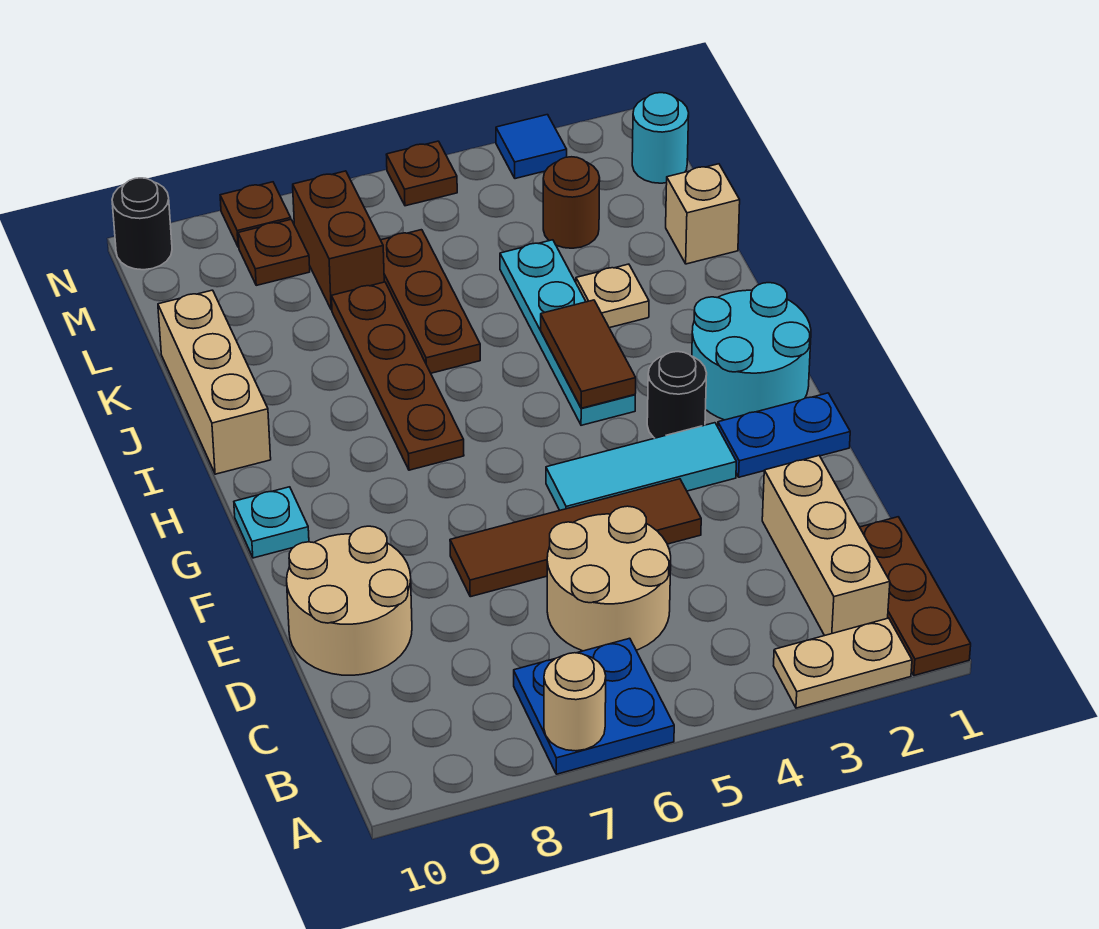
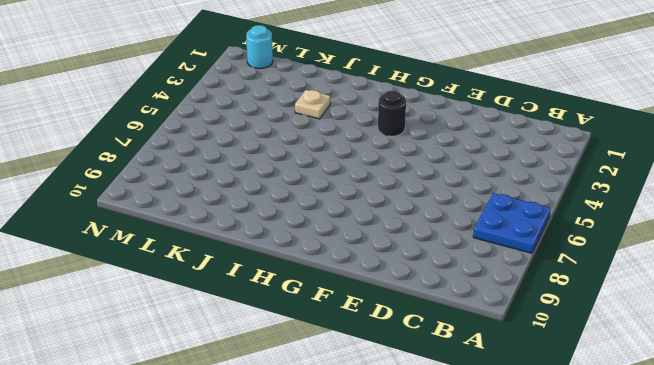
none -> brown plate A1:C1 level 1
none -> tan plate A2:A3 level 1
none -> tan brick B2:D2 level 1

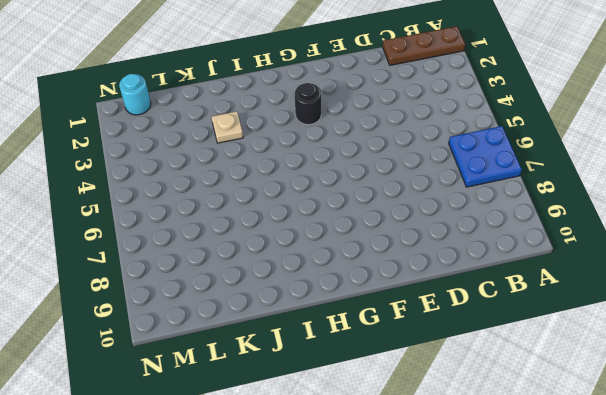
none -> tan plate A2:A3 level 1
none -> tan brick B2:D2 level 1
none -> tan round brick C5:D6 level 1

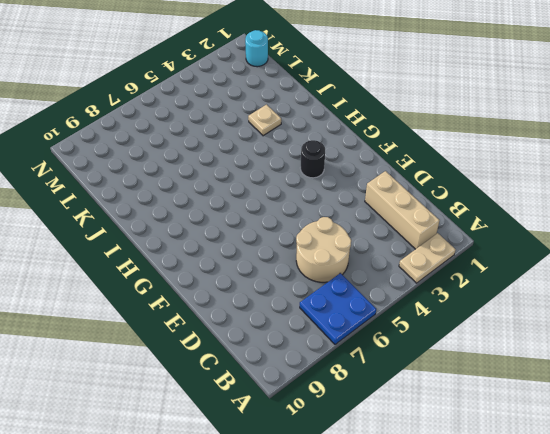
none -> brown plate A1:C1 level 1
none -> tan round brick D9:E10 level 1
none -> brown tile E4:E7 level 1

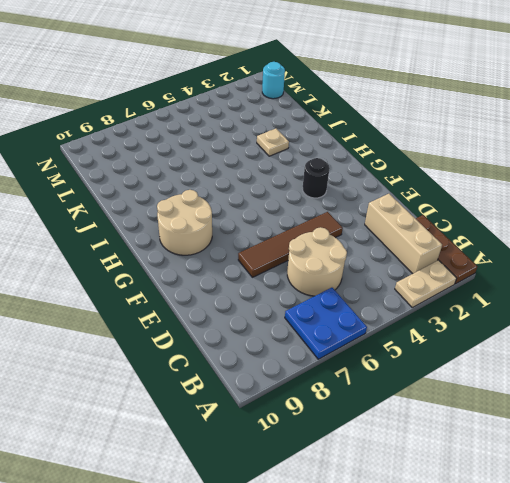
tan round brick G8:H9 level 1 -> tan round brick D9:E10 level 1
none -> blue plate F1:F2 level 1
none -> cyan tile F3:F5 level 1
none -> cyan round brick G1:H2 level 1

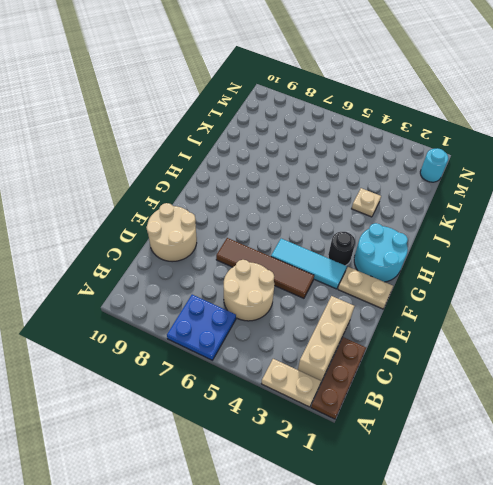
tan plate F1:F2 level 1 -> blue plate F1:F2 level 1
none -> cyan plate G10 level 1
none -> cyan plate H4:K4 level 1
none -> brown plate H7:K7 level 1

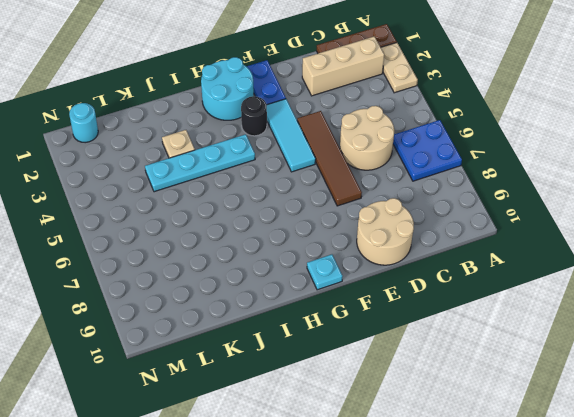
none -> brown plate H7:K7 level 1
none -> tan brick I10:K10 level 1
none -> brown plate J6:L6 level 1

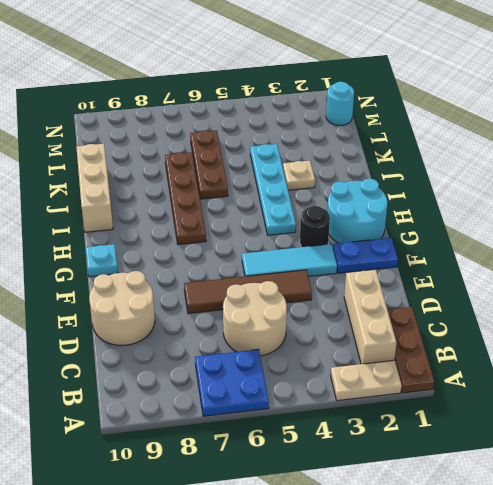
none -> tan brick K1 level 1
none -> brown round brick L3 level 1
none -> brown brick L7:M7 level 1

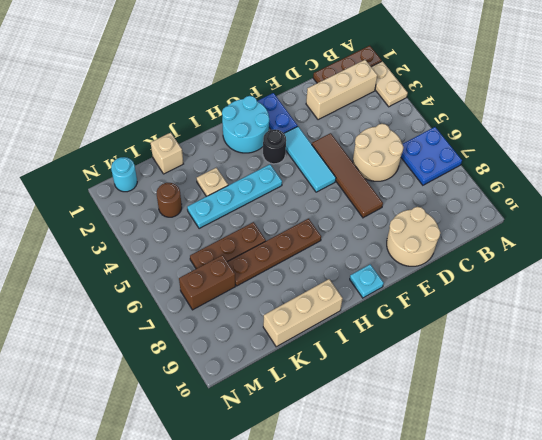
none -> brown plate M8 level 1
none -> blue tile N3 level 1
none -> brown plate N5 level 1

